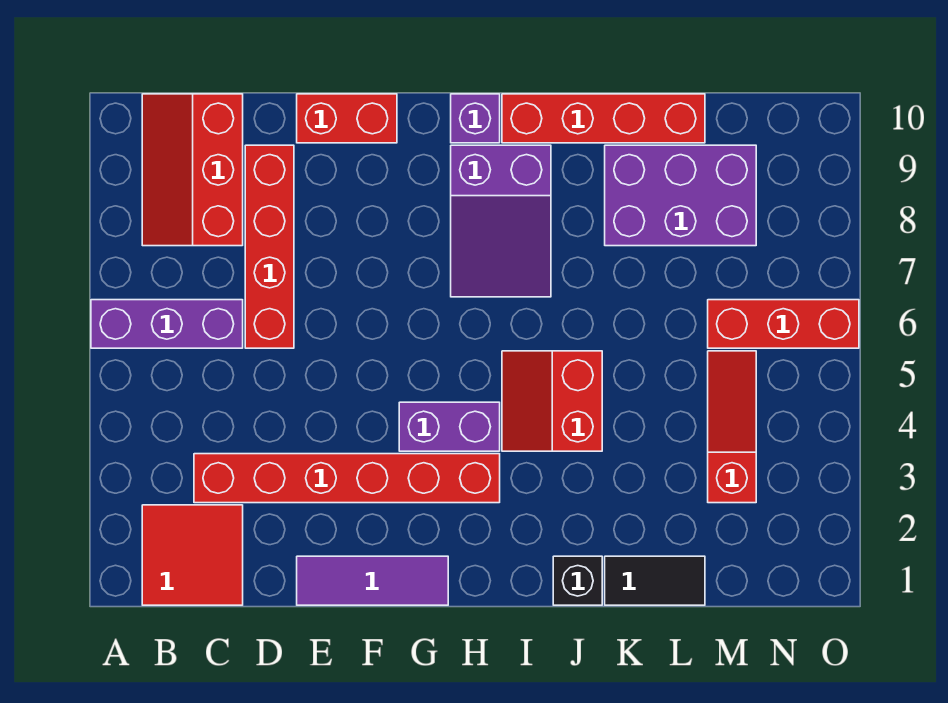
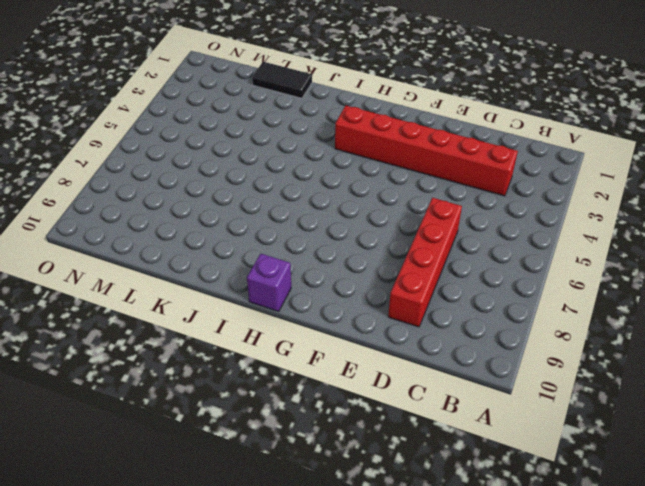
none -> purple brick A6:C6 level 1
none -> red tile B1:C2 level 1
none -> red slope B8:C10 level 1 top C

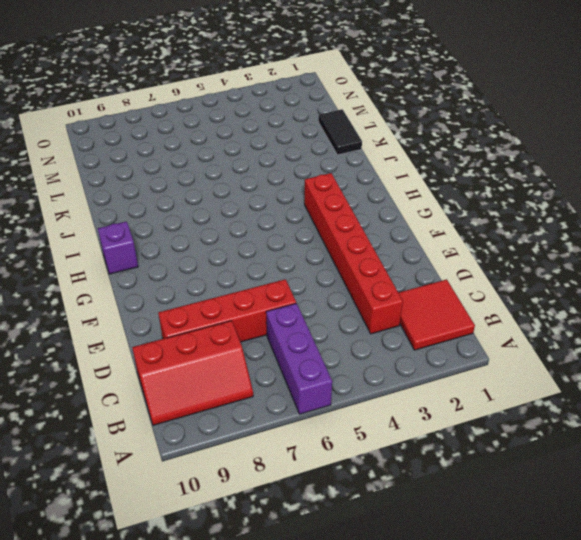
none -> purple tile E1:G1 level 1
none -> red brick E10:F10 level 1
none -> purple brick G4:H4 level 1

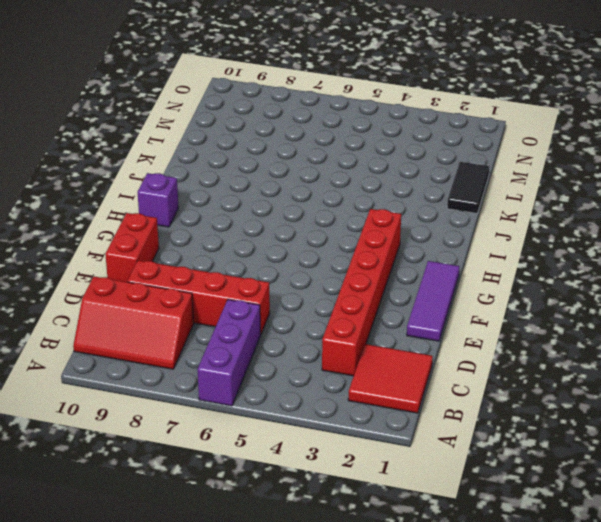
none -> purple brick G4:H4 level 1
none -> purple slope H7:I9 level 1 top 9
none -> red slope I4:J5 level 1 top J

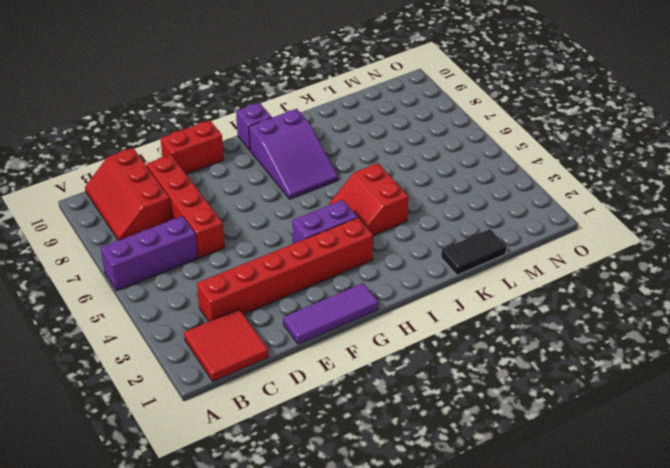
none -> red brick I10:L10 level 1
none -> black brick J1 level 1
none -> purple brick K8:M9 level 1

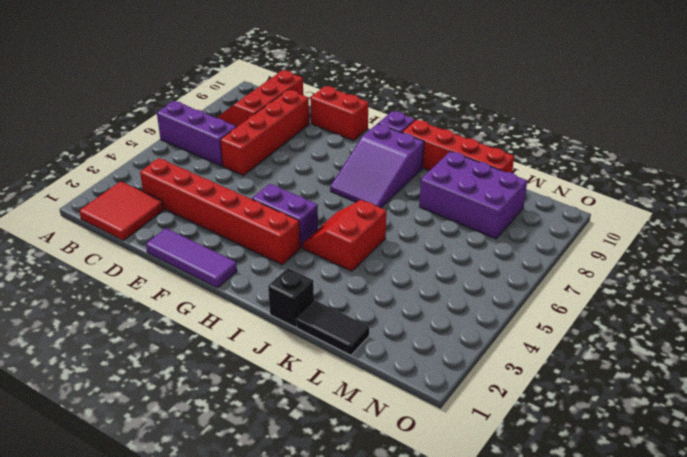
none -> red slope M3:M5 level 1 top 3
none -> red brick M6:O6 level 1

